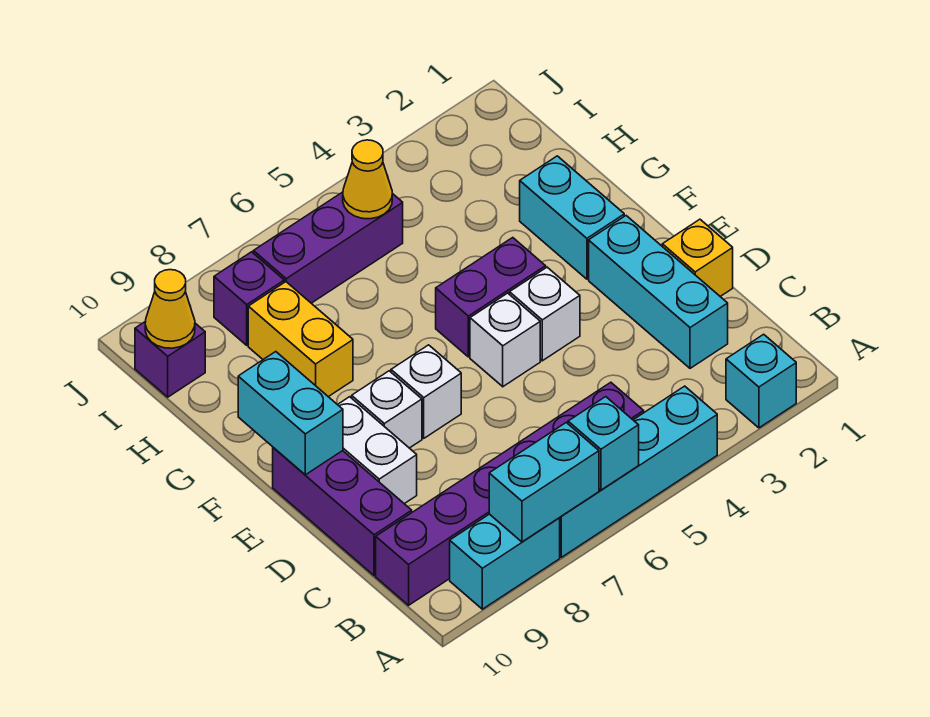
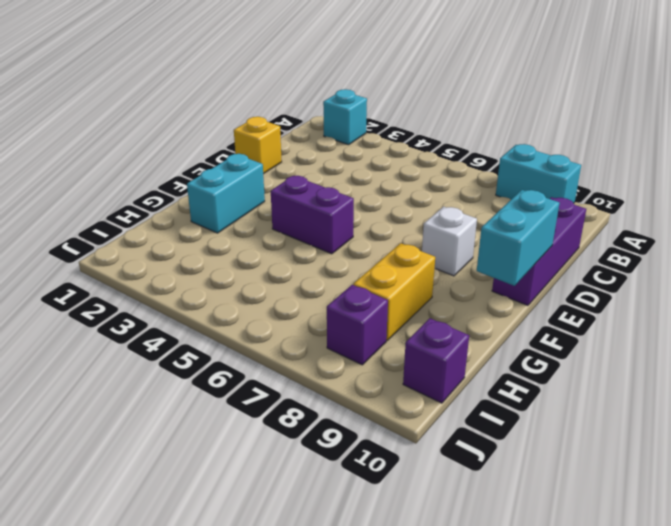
none -> cyan brick A4:A7 level 1
none -> purple brick B5:B10 level 1
none -> cyan brick C2:E2 level 1

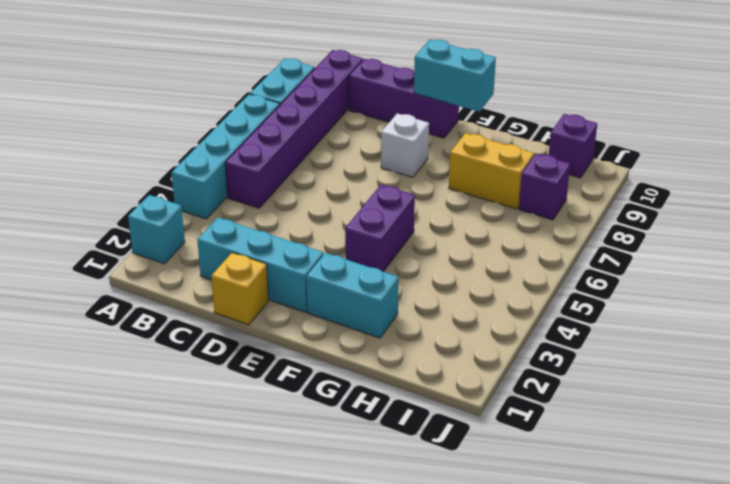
none -> white brick D9:E9 level 1
none -> white brick E4 level 1
none -> white brick E5 level 1

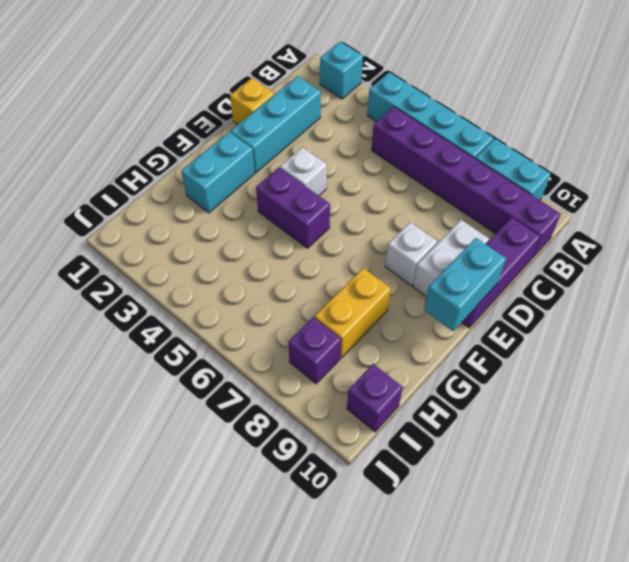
none -> white brick E5 level 1
none -> white brick E7 level 1
none -> purple brick I5:I7 level 1

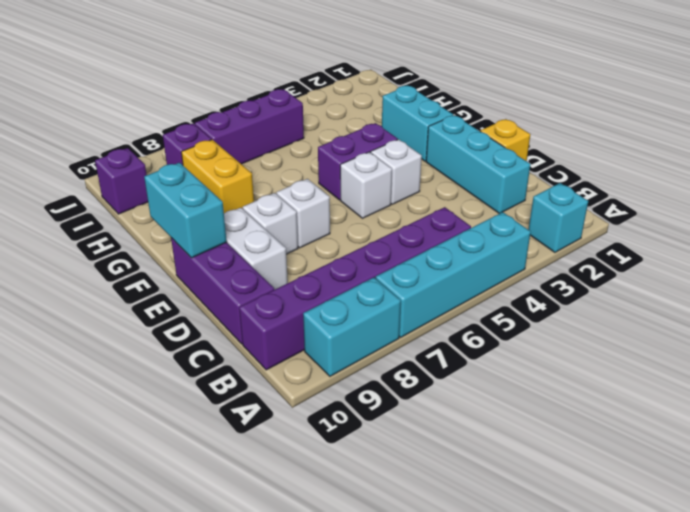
none -> cyan brick A6 level 2
none -> cyan brick A7:A8 level 2
none -> yellow cone I5 level 2

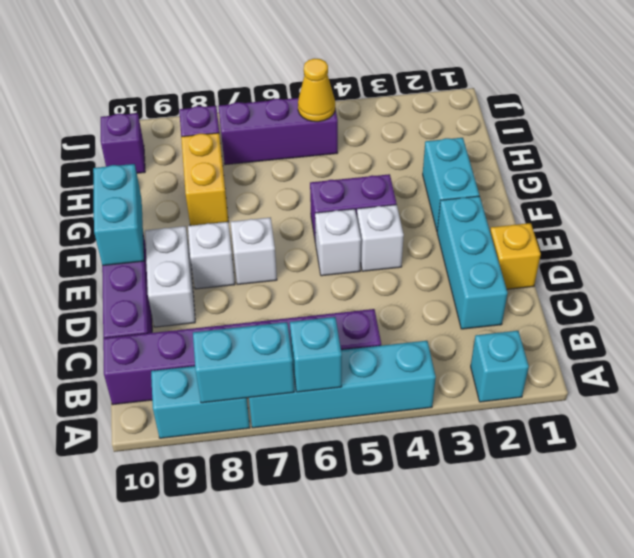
none -> yellow cone I10 level 2

